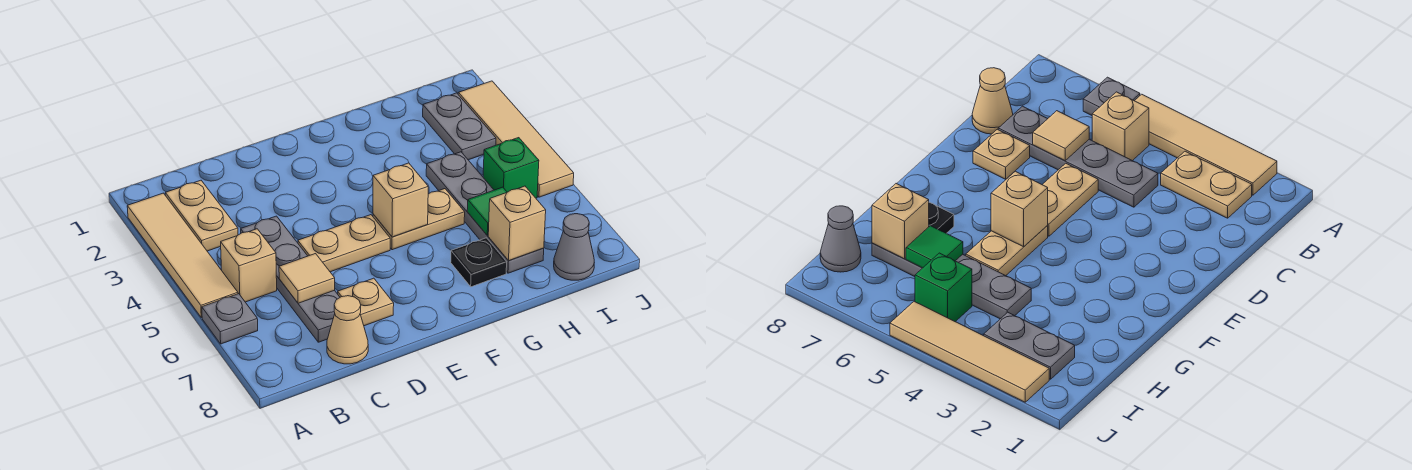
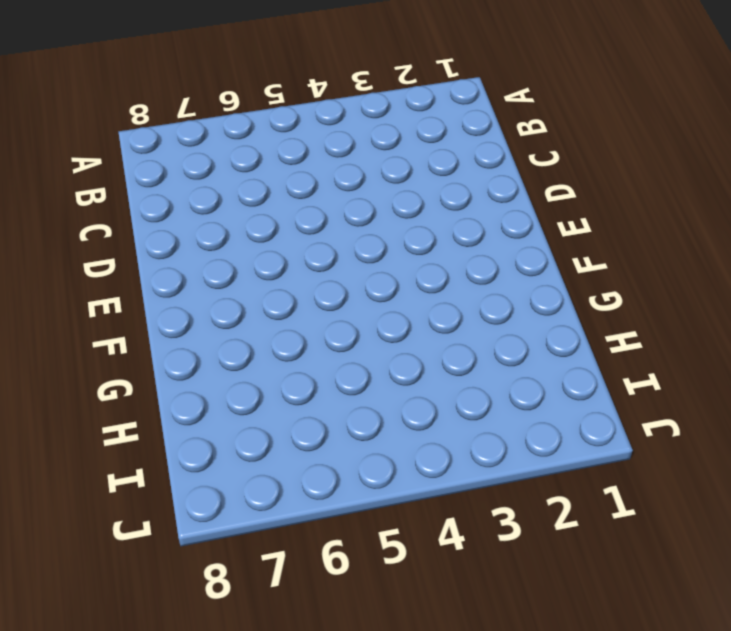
none -> tan tile A2:A5 level 1
none -> grey plate A6 level 1
none -> tan plate B2:B3 level 1

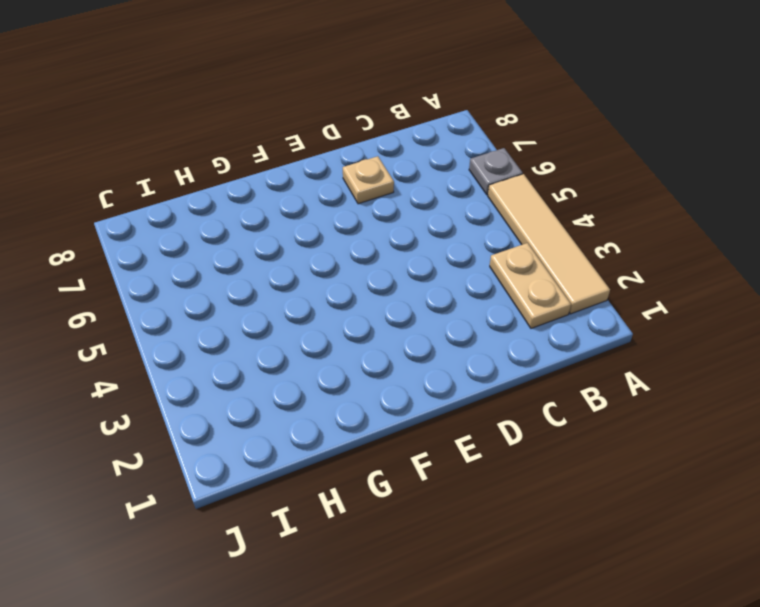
none -> tan brick B5 level 1
none -> grey plate C4:C7 level 1
none -> tan cone C8 level 1

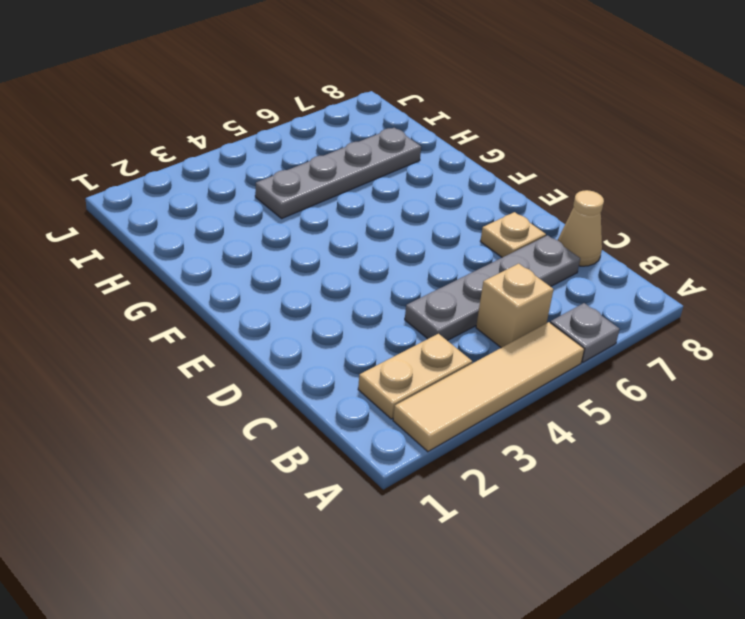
none -> tan plate D5:E5 level 1
none -> tan plate F5:G5 level 1
none -> black plate G7 level 1

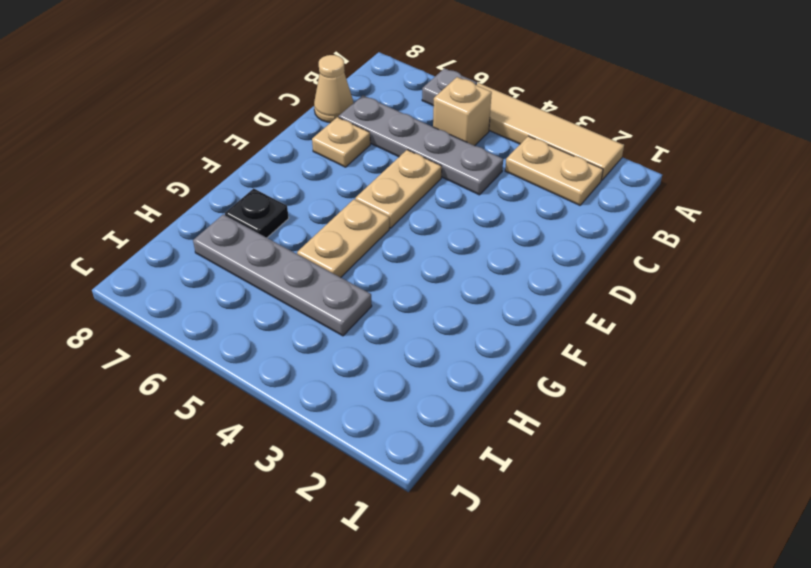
none -> grey plate I2:I3 level 1
none -> green brick I5 level 1
none -> grey cone I8 level 1

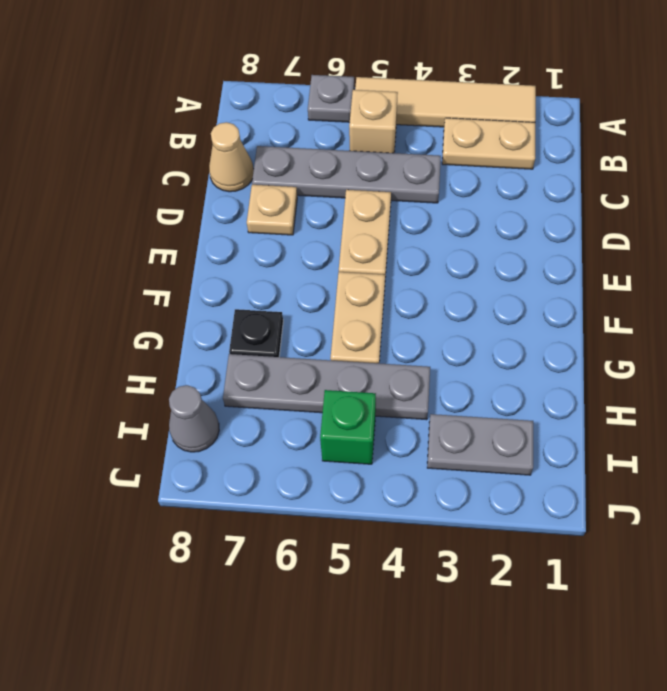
none -> tan tile J2:J5 level 1
none -> tan tile C6 level 2
none -> tan brick F5 level 2

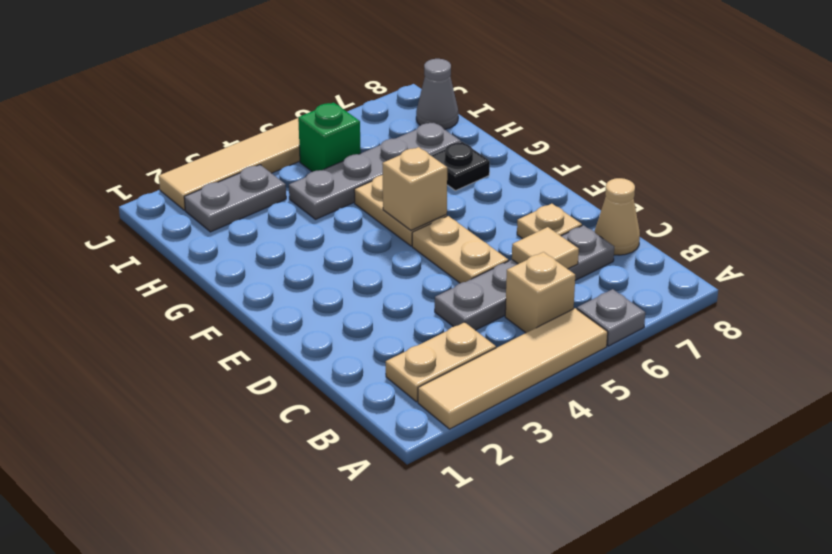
none -> green tile H6 level 2
none -> tan brick H7 level 2

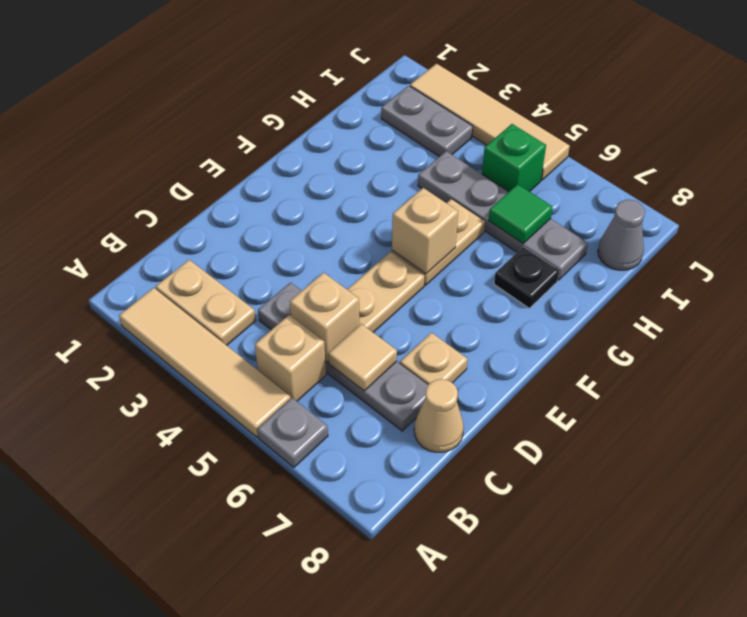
tan brick C5 level 2 -> tan brick H7 level 2

